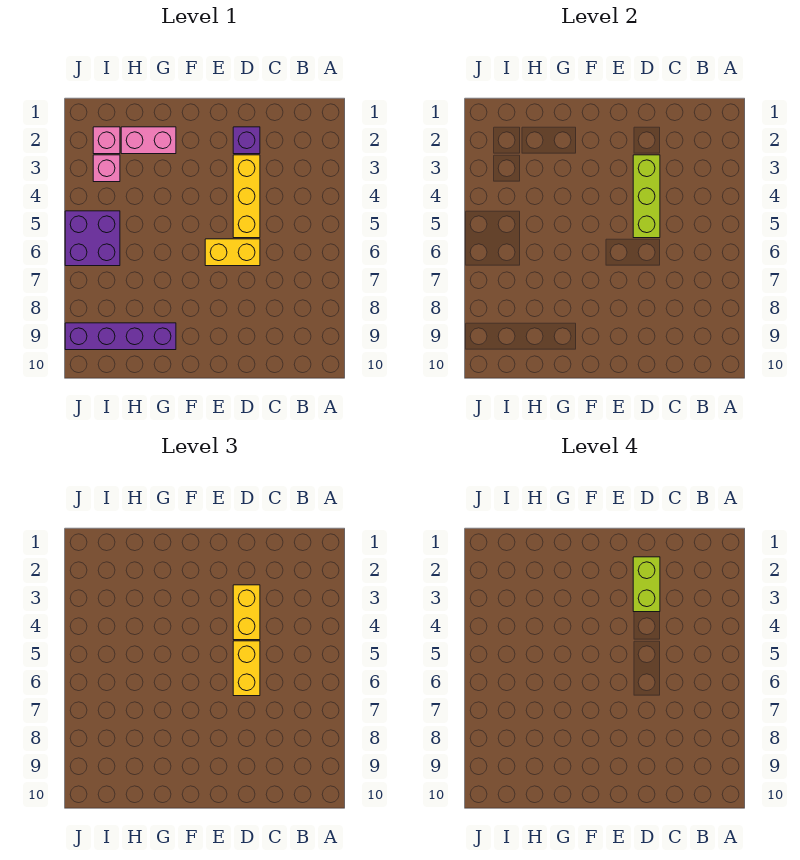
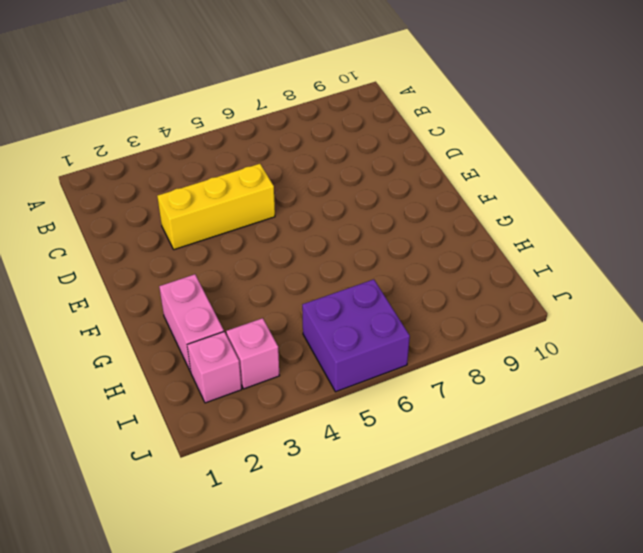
none -> purple brick D2 level 1
none -> yellow brick D6:E6 level 1
none -> purple brick G9:J9 level 1

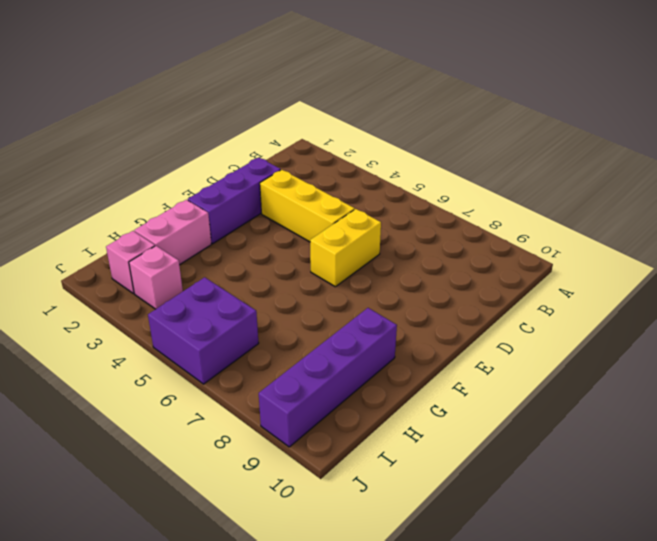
purple brick D2:F2 level 1 -> purple brick D2 level 1
none -> lime brick D3:D5 level 2
none -> yellow brick D3:D4 level 3
none -> yellow brick D5:D6 level 3

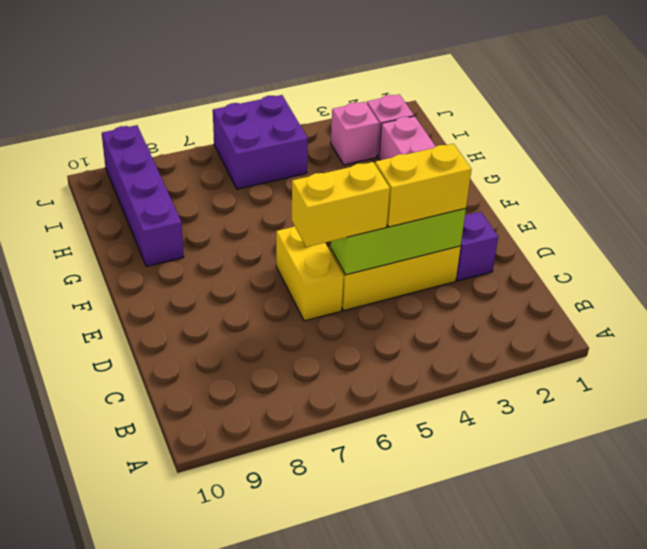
none -> lime brick D2:D3 level 4

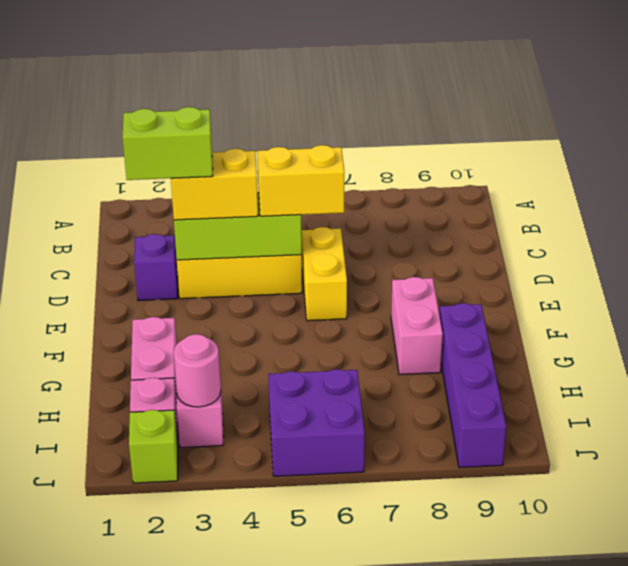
pink brick F8:G8 level 1 -> none
pink round brick I3 level 2 -> none
lime brick J2 level 1 -> none

